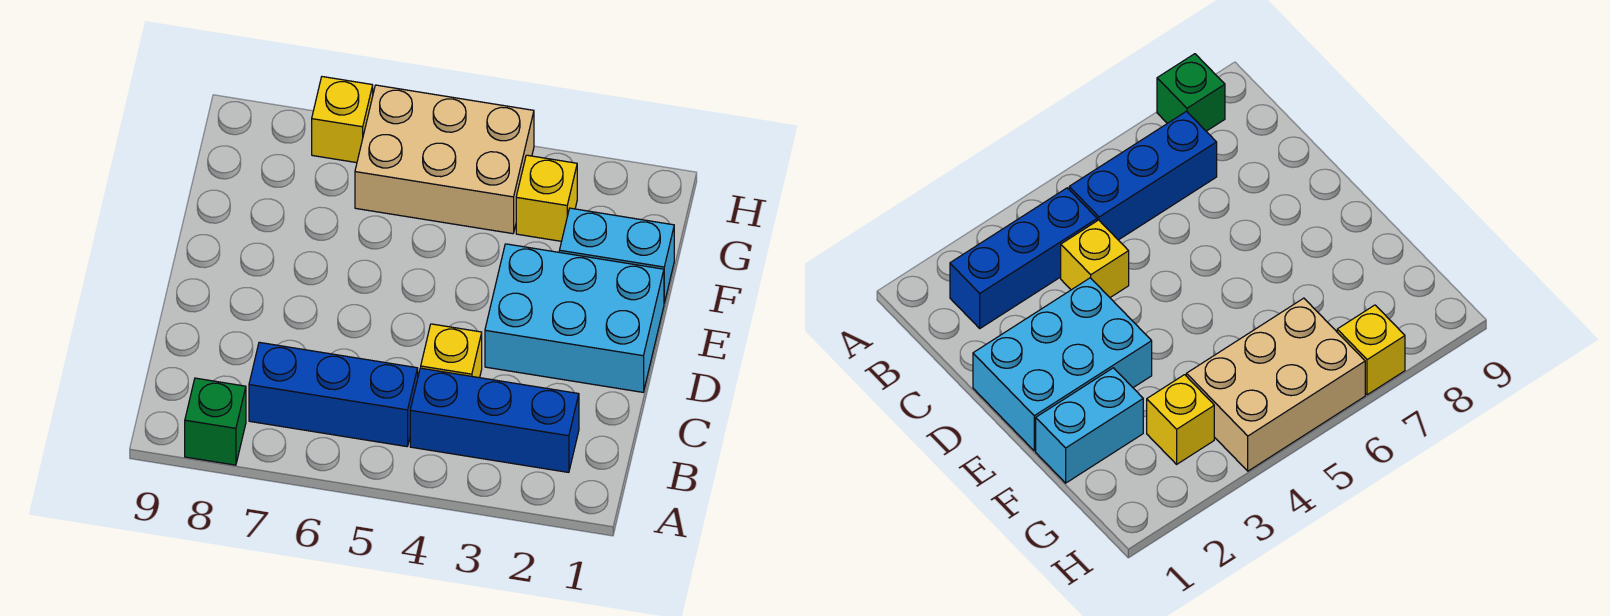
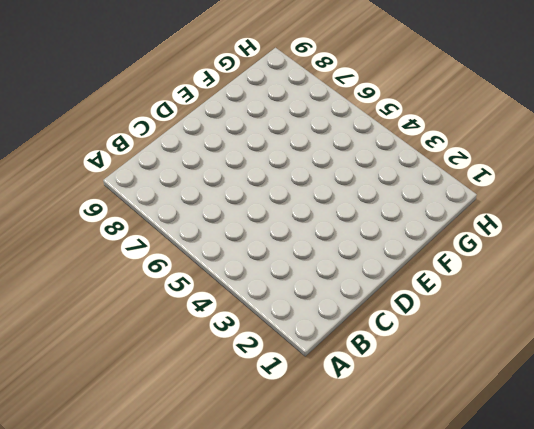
none -> green brick A8 level 1
none -> blue brick B2:B4 level 1

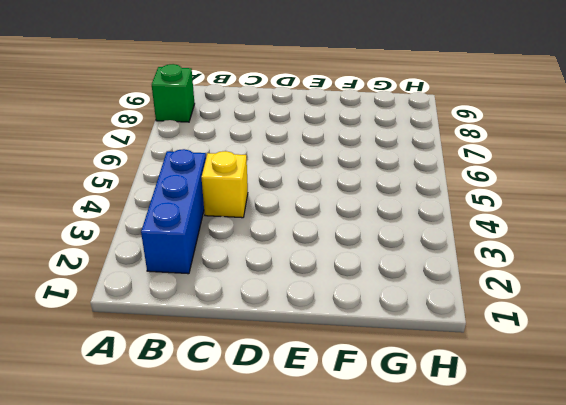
none -> blue brick B5:B7 level 1
none -> cyan brick D1:E3 level 1

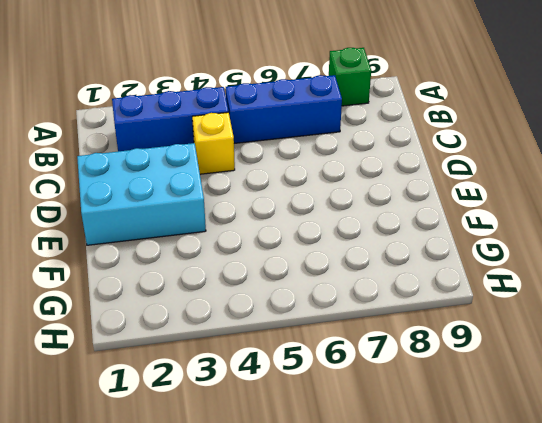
none -> cyan brick F1:F2 level 1
none -> yellow brick G3 level 1

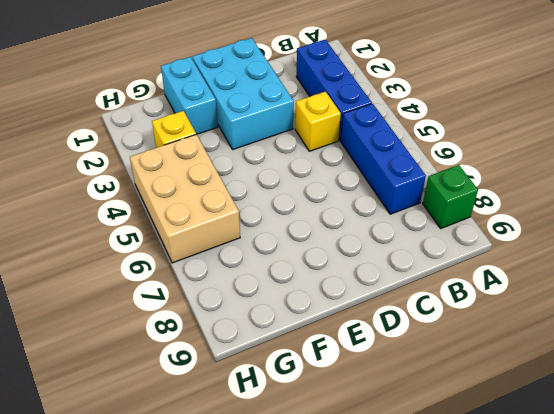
none -> yellow brick H7 level 1

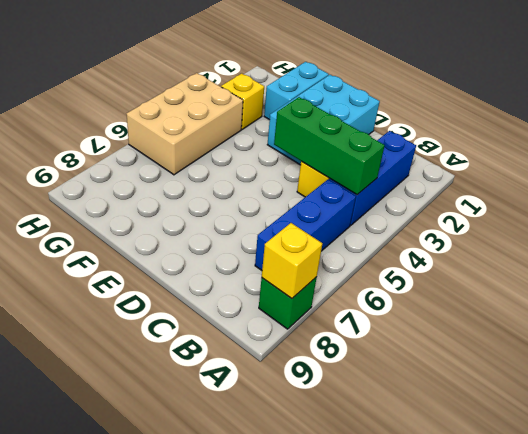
yellow brick A8 level 2 -> yellow brick H7 level 1
green brick B4:D4 level 2 -> none

